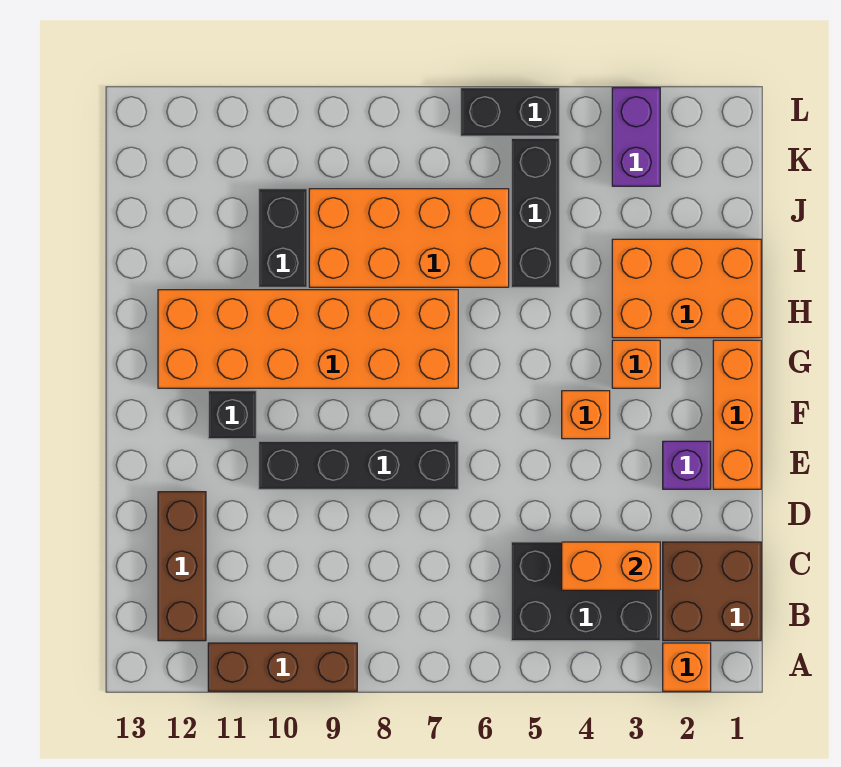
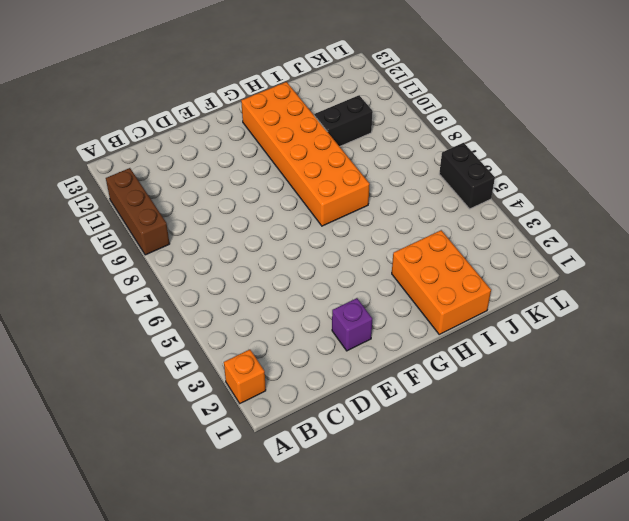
none -> brown brick B1:C2 level 1
none -> black brick B3:C5 level 1
none -> brown brick B12:D12 level 1

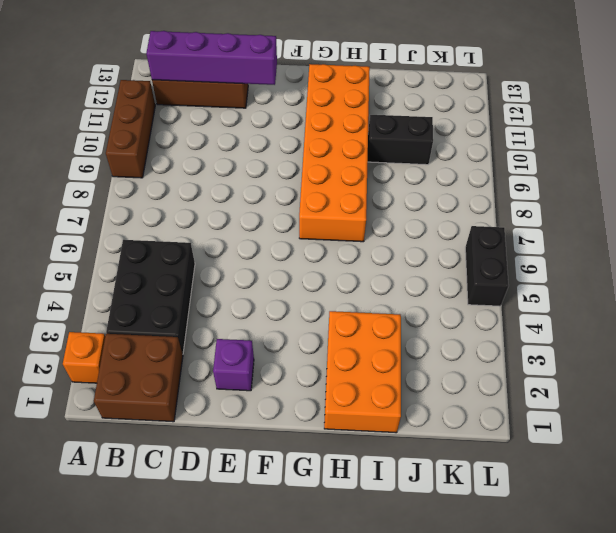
purple brick B12:E12 level 2 -> none
none -> orange brick E1:G1 level 1
none -> black brick E7:E10 level 1
none -> orange brick F4 level 1

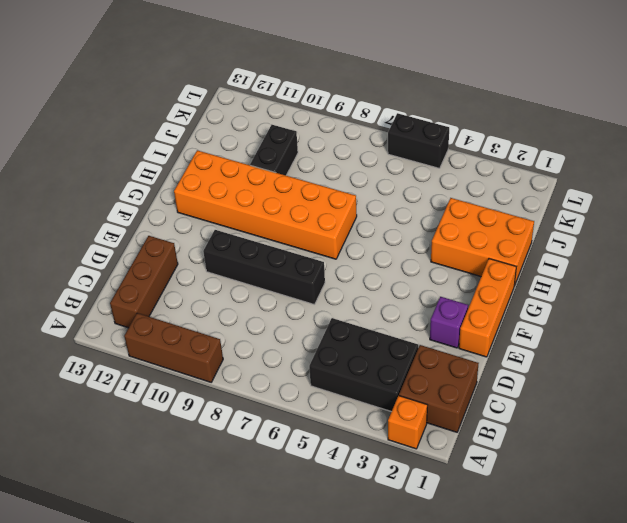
none -> orange brick F4 level 1
none -> black brick F11 level 1
none -> orange brick G3 level 1

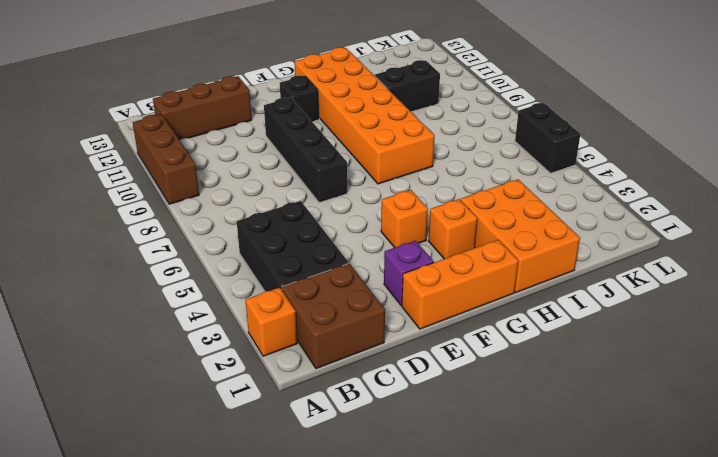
none -> black brick I5:K5 level 1
none -> orange brick I6:J9 level 1
none -> purple brick K3:L3 level 1

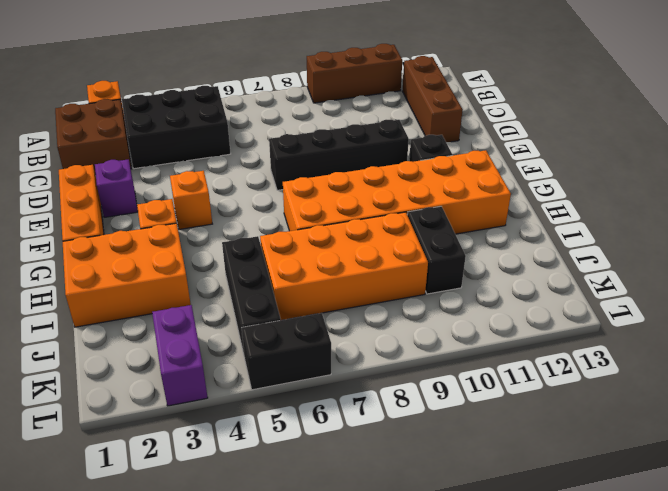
none -> orange brick C3:C4 level 2

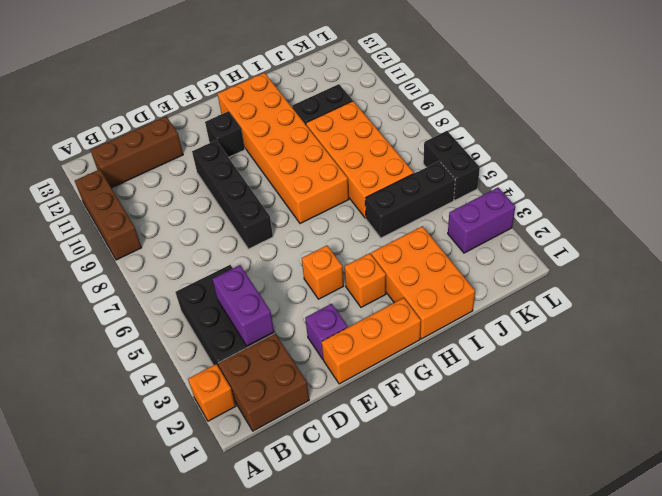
purple brick C3:C4 level 2 -> orange brick C3:C4 level 2

